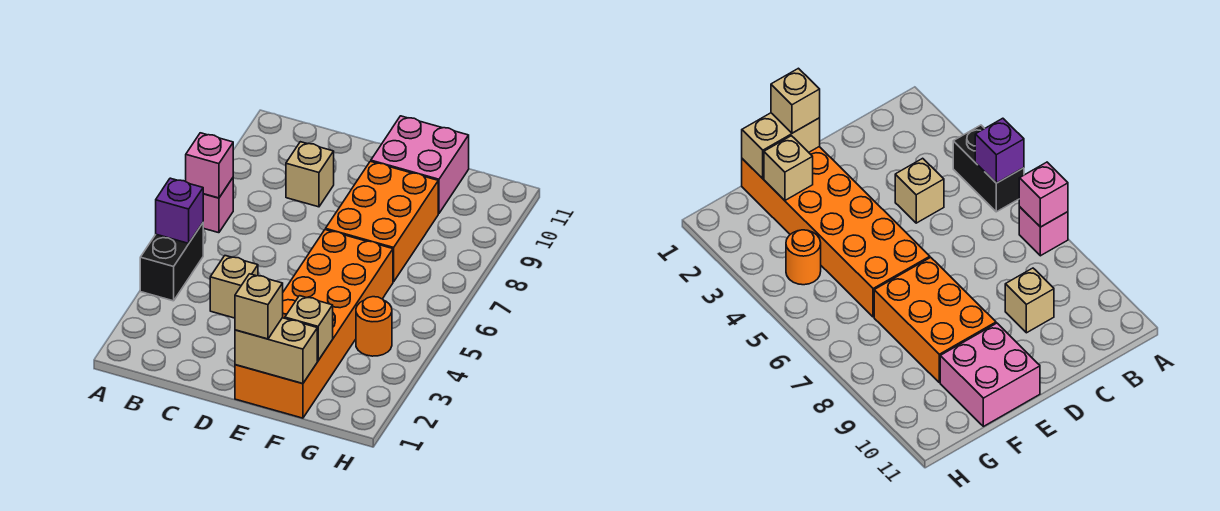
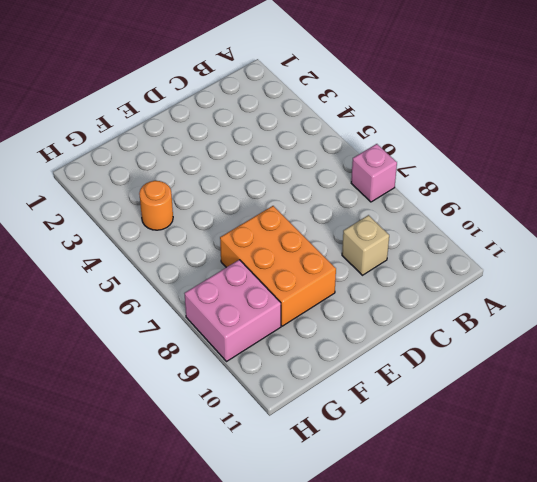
pink brick G8:H9 level 1 -> pink brick E10:F11 level 1
none -> black brick A4:A5 level 1
none -> tan brick C4 level 1
none -> orange brick E1:F6 level 1

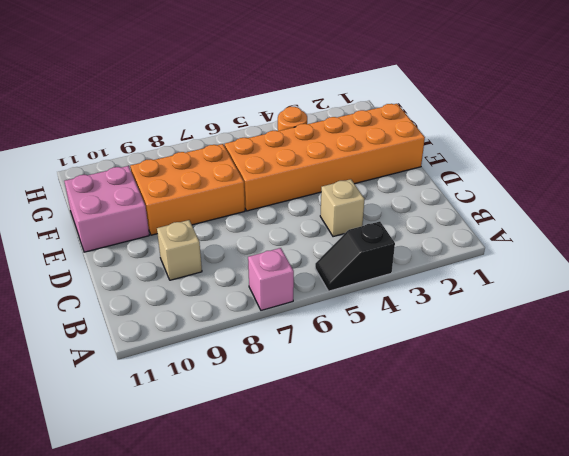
black slope A4:A5 level 1 top 4 -> black brick A4:A5 level 1
none -> purple brick A5 level 2
none -> pink brick A7 level 2
none -> tan brick E1:F1 level 2

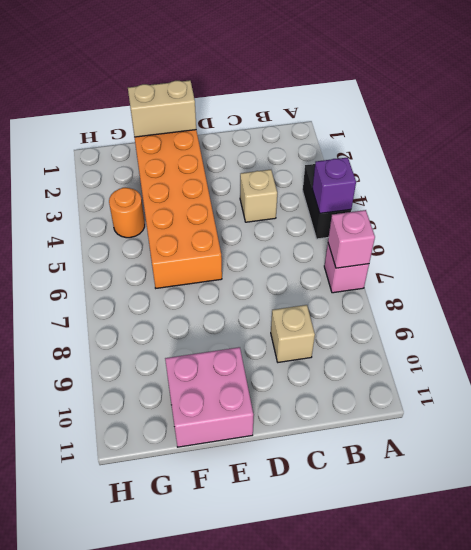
none -> orange brick E7:F9 level 1
none -> tan brick F2 level 2
none -> tan brick E1 level 3

